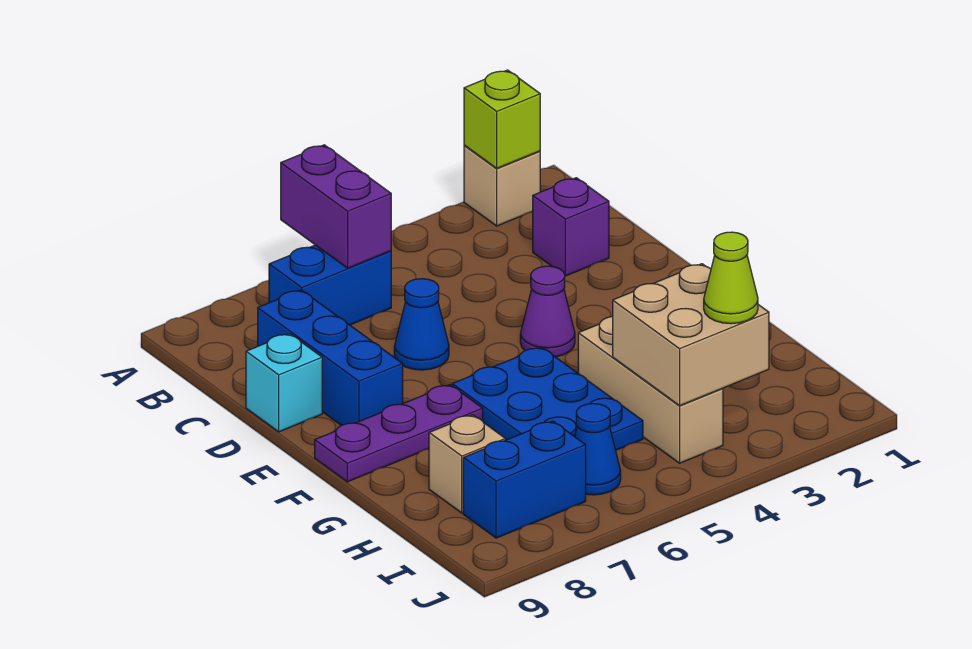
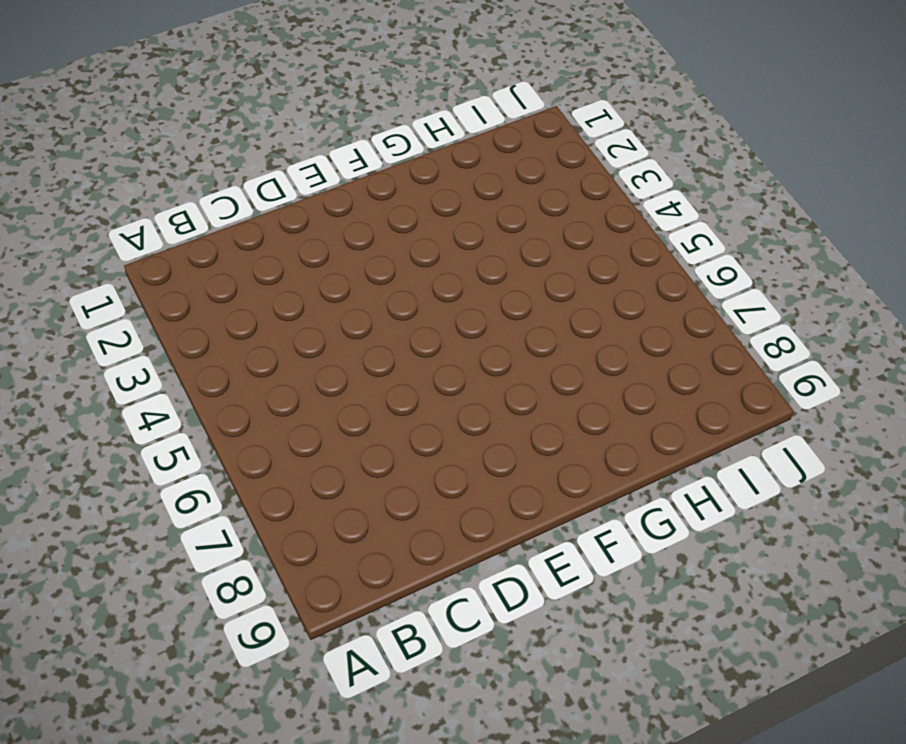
none -> tan brick A2 level 1
none -> blue brick B6:B7 level 1
none -> purple brick C2 level 1

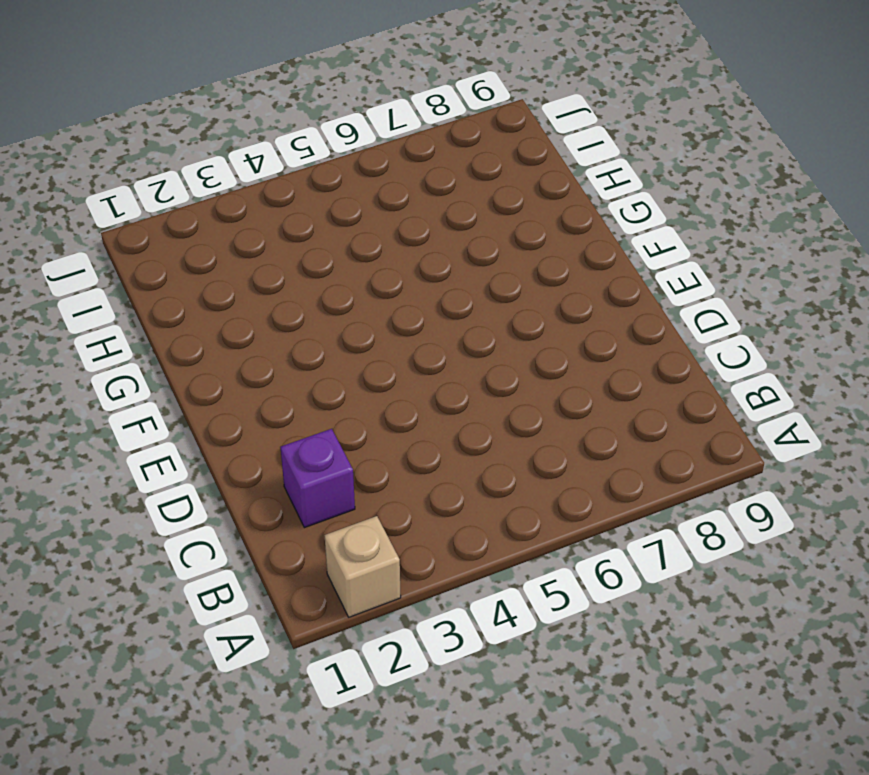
none -> blue brick B6:B7 level 1
none -> blue brick C8:E8 level 1
none -> blue cone D6 level 1

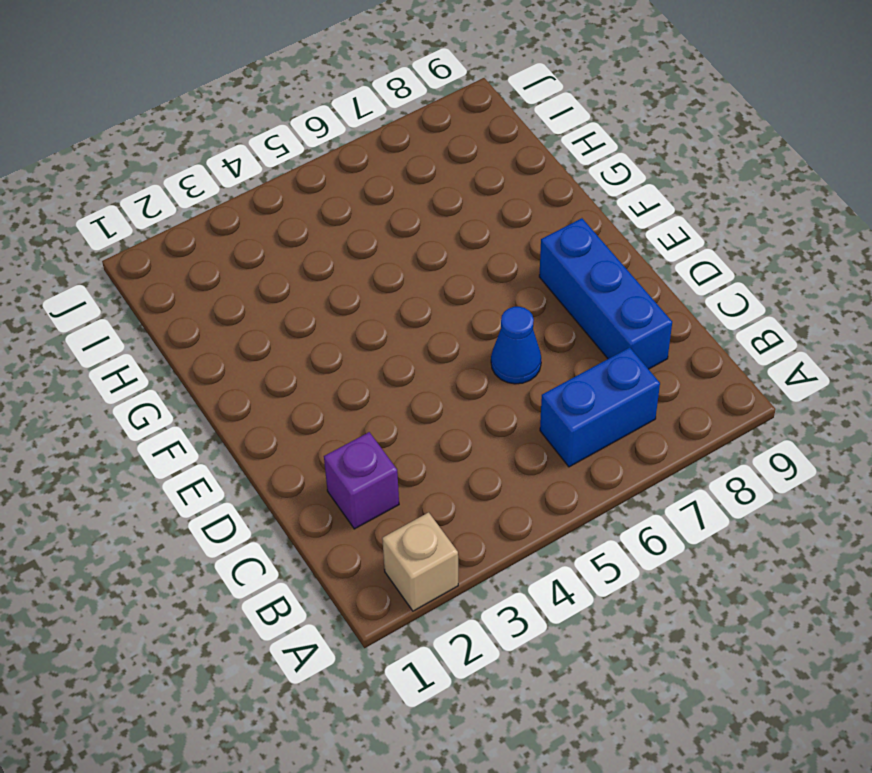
none -> cyan brick D9 level 1
none -> purple cone E4 level 1
none -> blue plate F5:H6 level 1

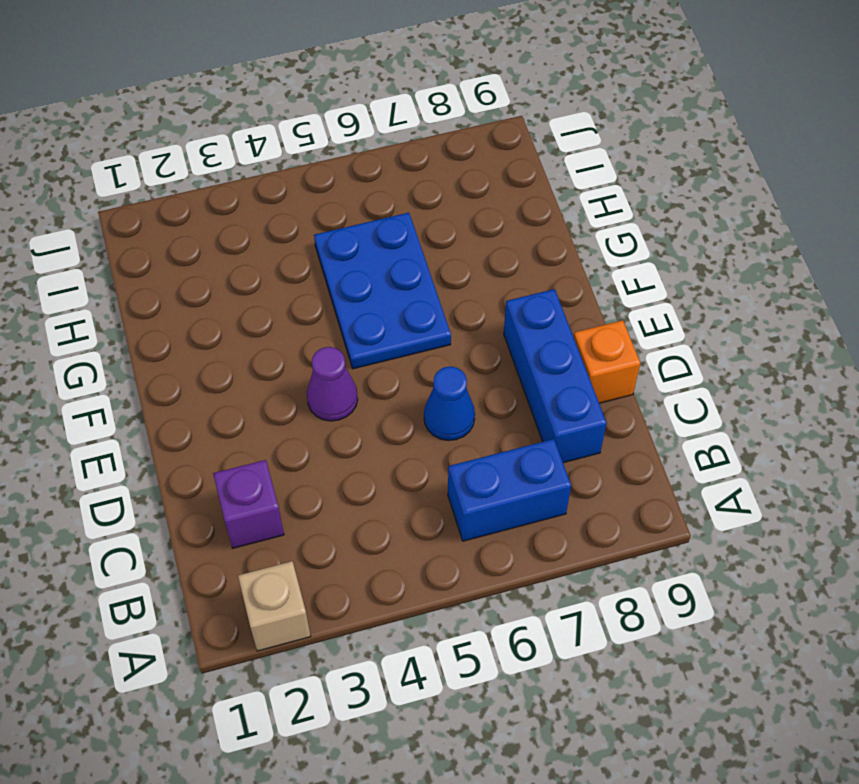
orange brick D9 level 1 -> cyan brick D9 level 1
none -> purple plate F7:F9 level 1
none -> tan brick G4:I4 level 1
none -> tan brick H8 level 1

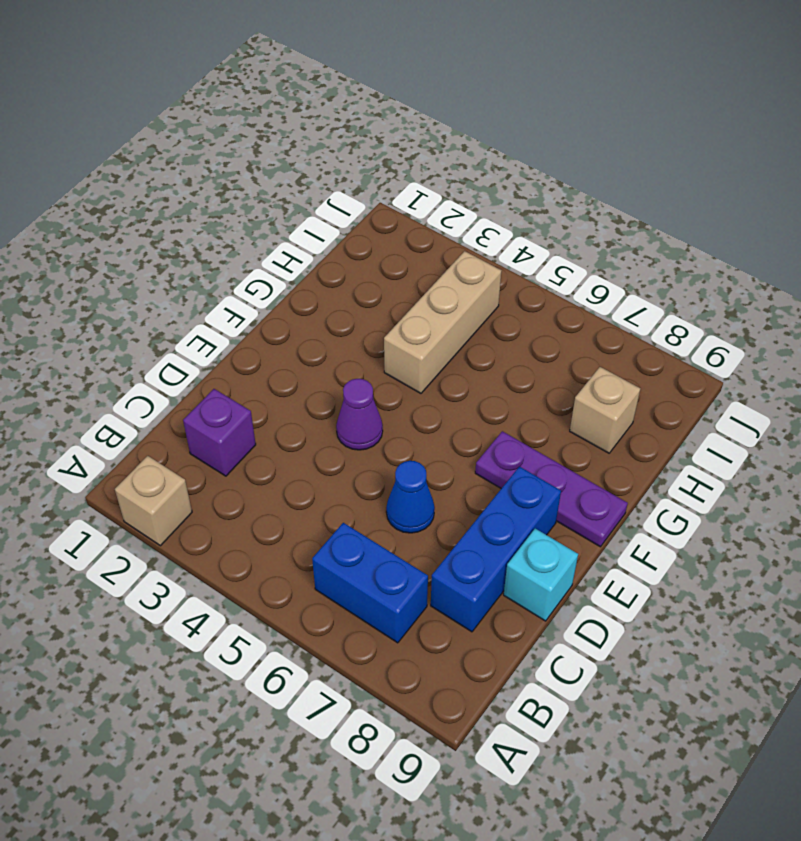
none -> blue plate F5:H6 level 1
none -> blue cone I6 level 1
none -> blue brick I7:I8 level 1

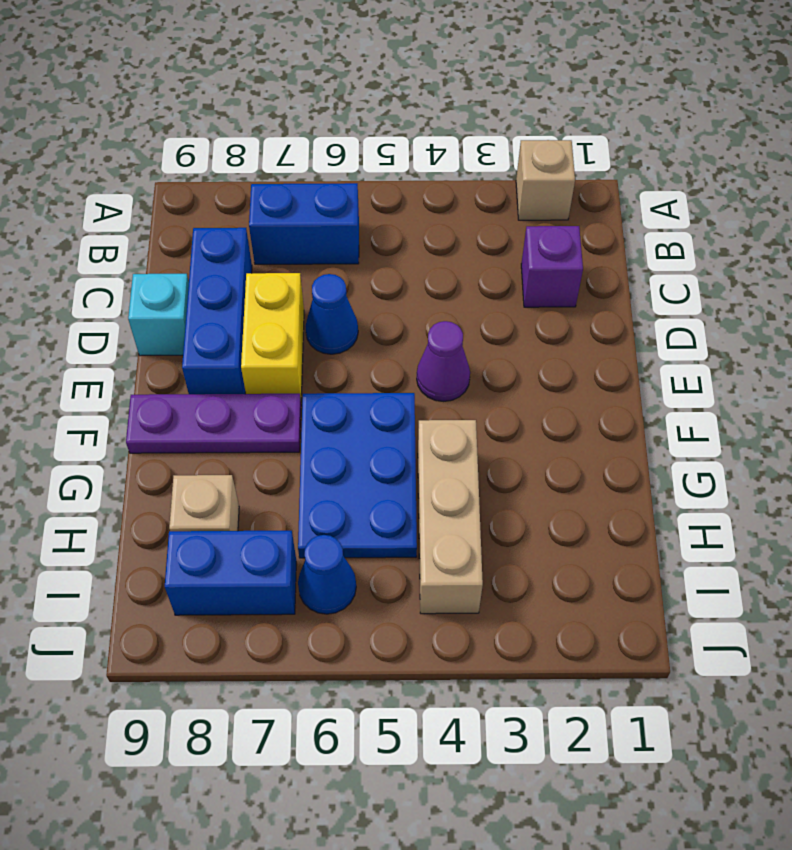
yellow brick D7:E7 level 1 -> none
none -> lime brick A2 level 2
none -> purple brick A6:B6 level 2
none -> tan brick H3:I4 level 2

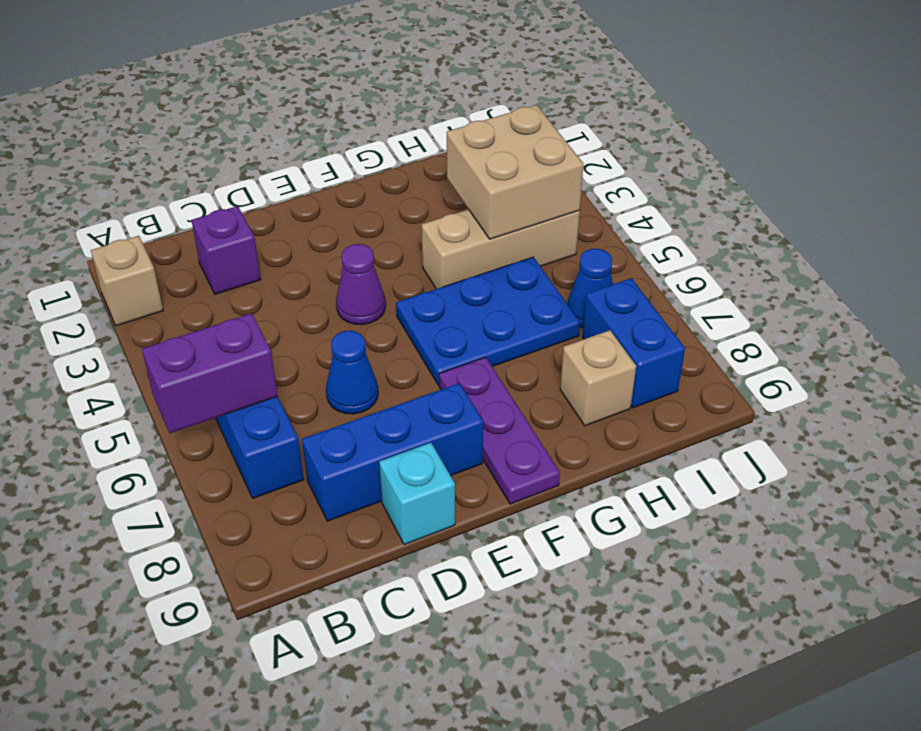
none -> lime brick A2 level 2
none -> lime cone I3 level 3

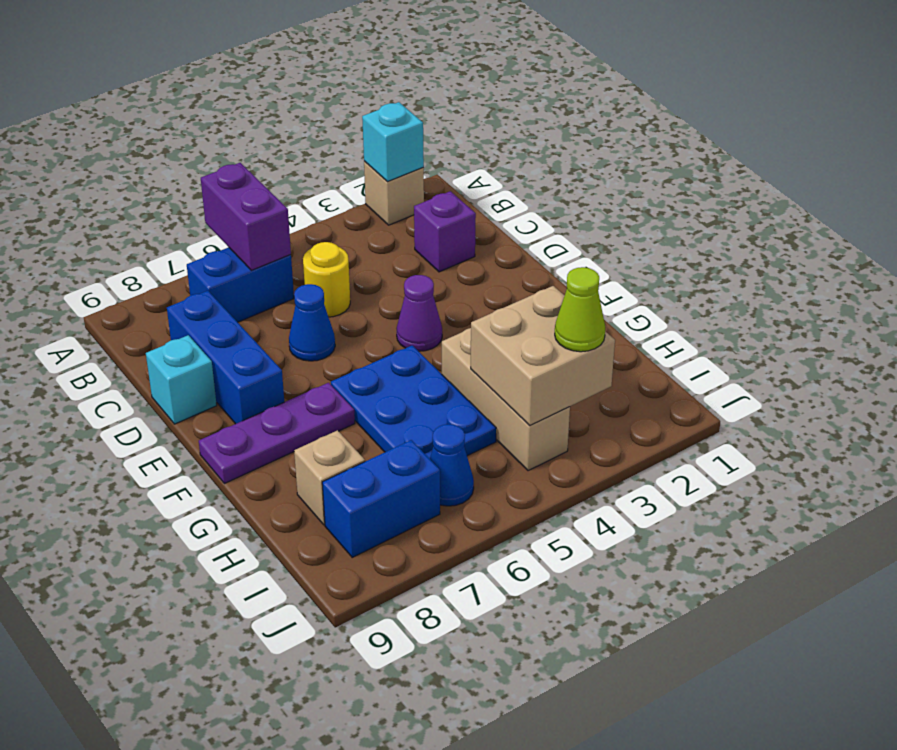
cyan brick A2 level 2 -> lime brick A2 level 2
yellow round brick C5 level 1 -> none

